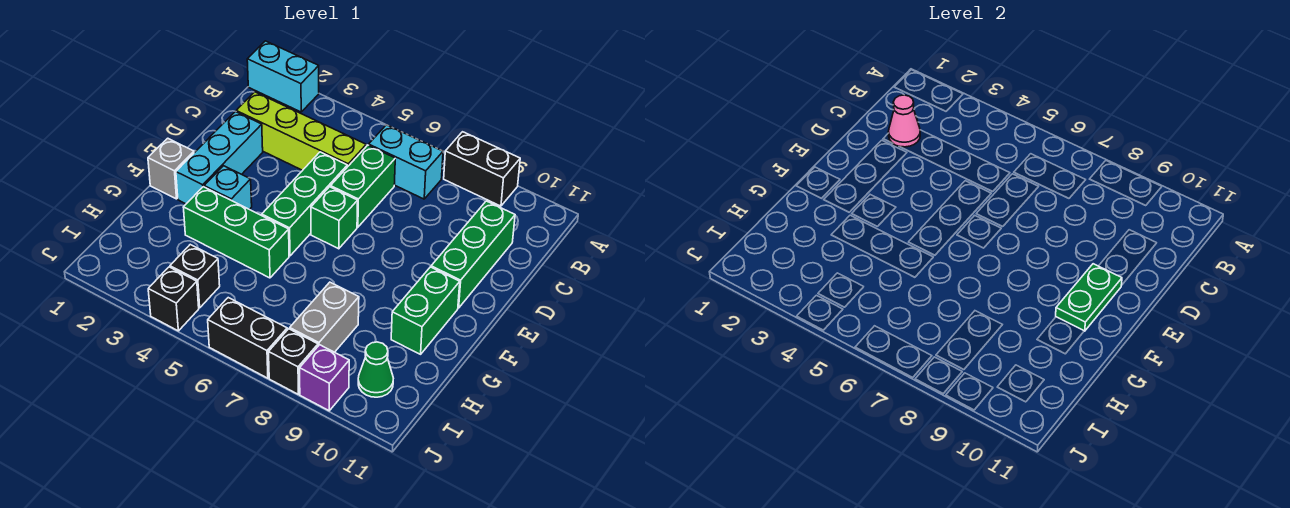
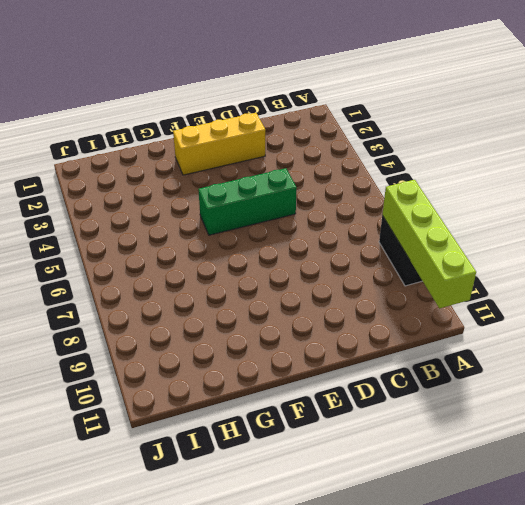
lime brick A8:A11 level 2 -> lime brick C2:C5 level 1
yellow brick D2:F2 level 1 -> cyan brick D2:F2 level 1
none -> cyan brick A1:A2 level 1
none -> cyan brick B6:B7 level 1
none -> green brick C6:D6 level 1

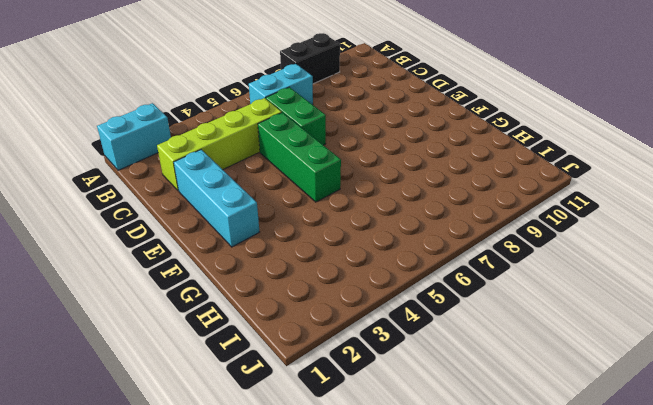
none -> green brick C10:E10 level 1
none -> green brick E6 level 1
none -> grey brick F1 level 1

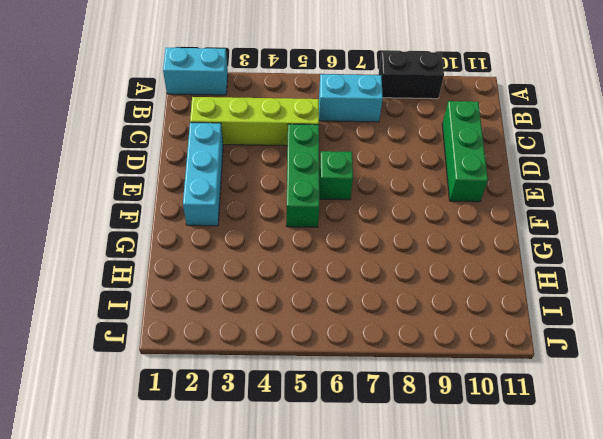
none -> green brick C6:D6 level 1
none -> grey brick F1 level 1
none -> cyan brick F3 level 1

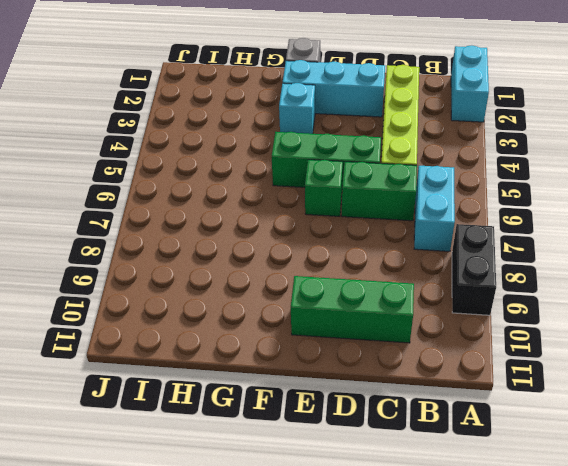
none -> green brick F10:G10 level 1
none -> green brick G3:G5 level 1
none -> grey brick H8:I8 level 1

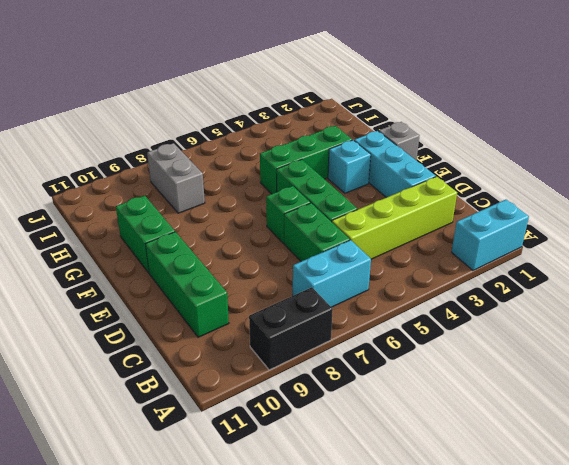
none -> black brick I4 level 1
none -> green cone I10 level 1
none -> black brick J4 level 1

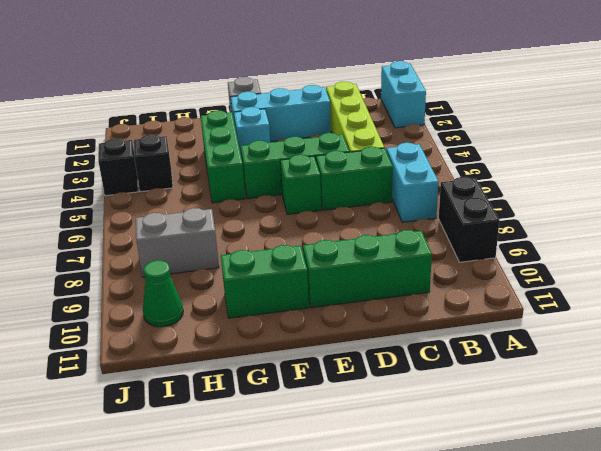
none -> black brick J6:J7 level 1
none -> black brick J8 level 1
none -> purple brick J9 level 1

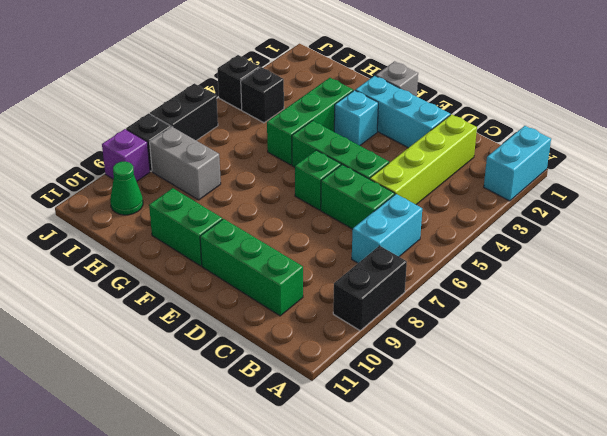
none -> pink cone C2 level 2
none -> green plate E10:F10 level 2

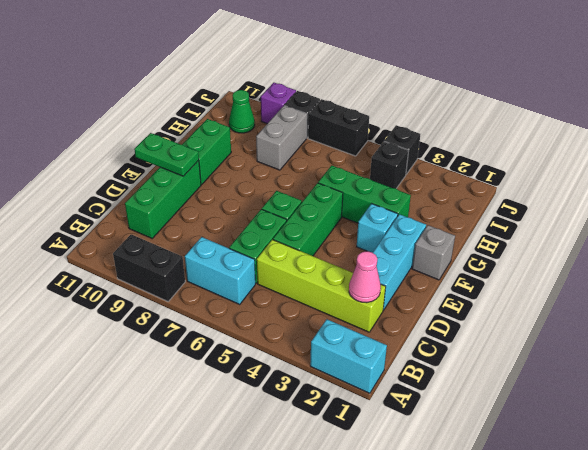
green plate E10:E11 level 2 -> green plate E10:F10 level 2

